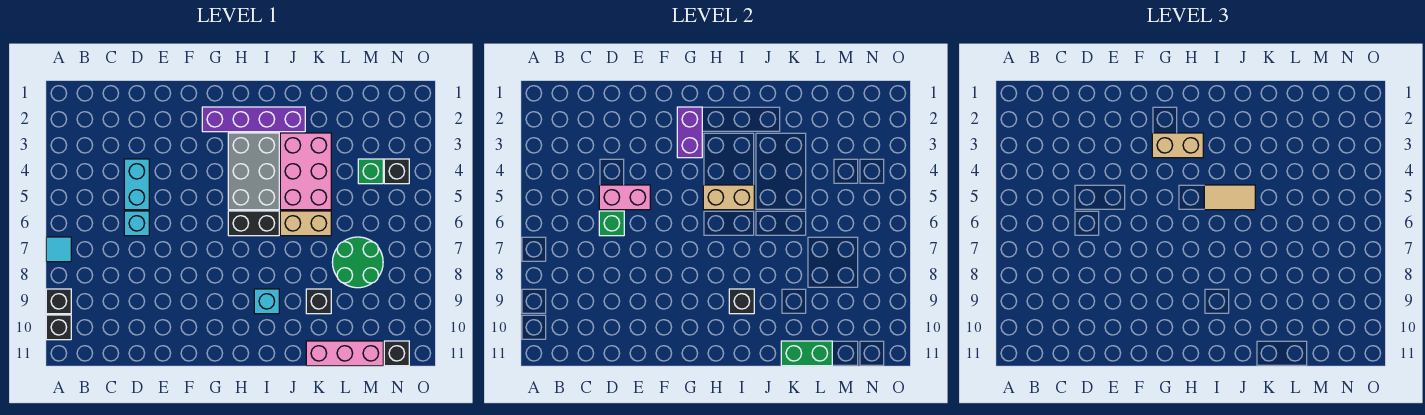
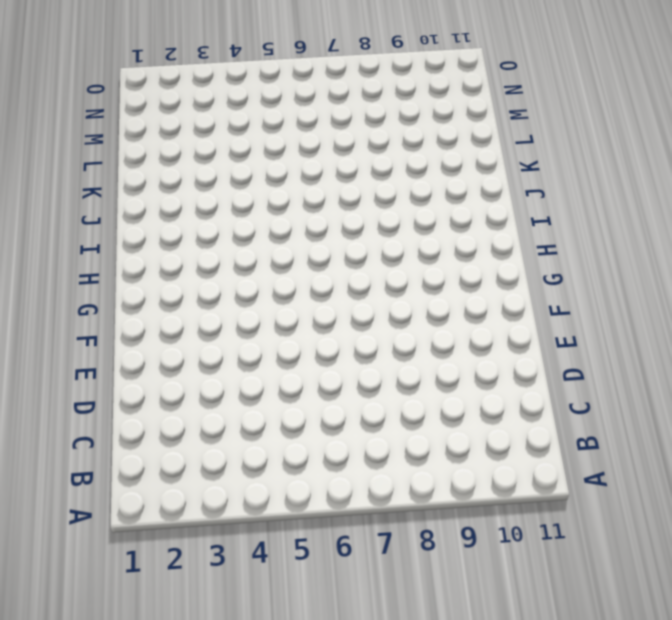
none -> cyan tile A7 level 1
none -> black brick A9 level 1
none -> black brick A10 level 1

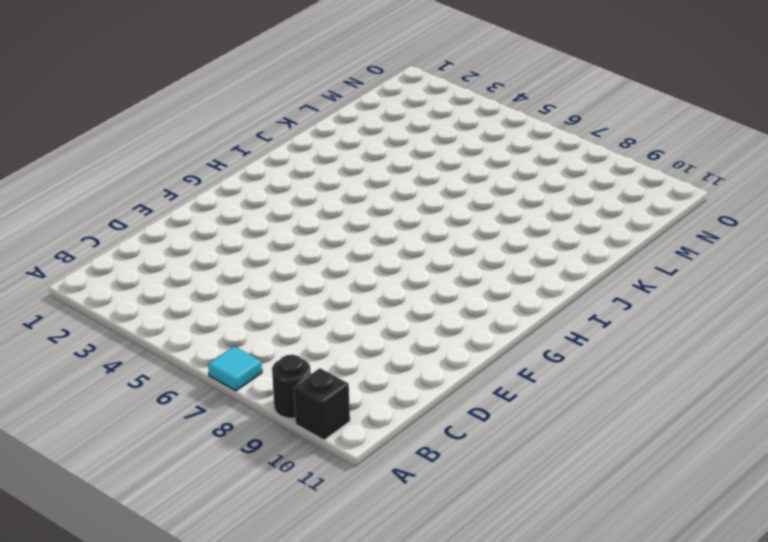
black round brick A9 level 1 -> black brick A9 level 1
none -> cyan brick D4:D5 level 1
none -> cyan brick D6 level 1
none -> purple brick G2:J2 level 1

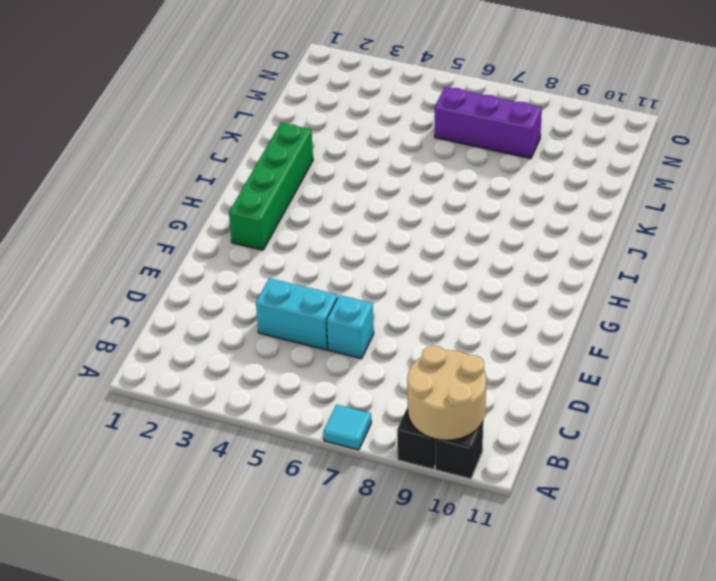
tan round brick A9:B10 level 2 -> none
green brick G2:J2 level 1 -> purple brick G2:J2 level 1
purple brick M6:M8 level 1 -> green round brick L7:M8 level 1
none -> grey brick H3:I5 level 1
none -> black brick H6:I6 level 1
none -> cyan brick I9 level 1

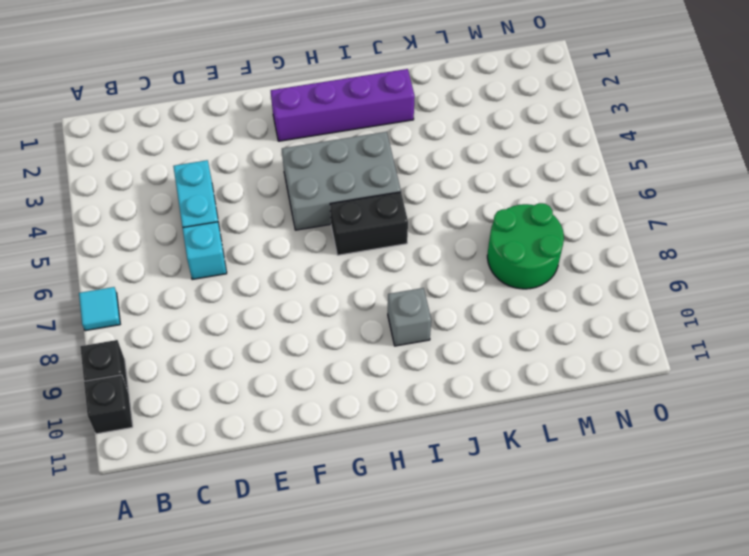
grey brick G4:I5 level 1 -> grey brick H3:I5 level 1
grey brick I9 level 1 -> cyan brick I9 level 1
none -> pink brick J3:K5 level 1
none -> tan brick J6:K6 level 1
none -> black brick K9 level 1

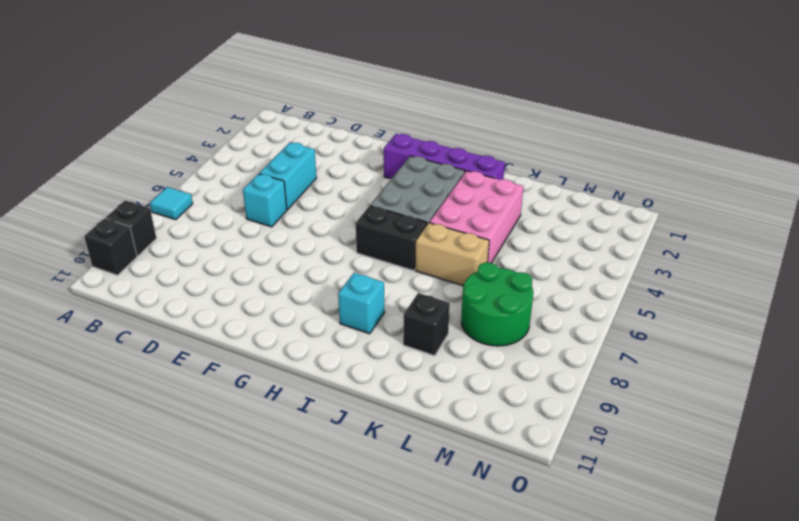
none -> pink brick K11:M11 level 1
none -> green brick M4 level 1
none -> black brick N4 level 1

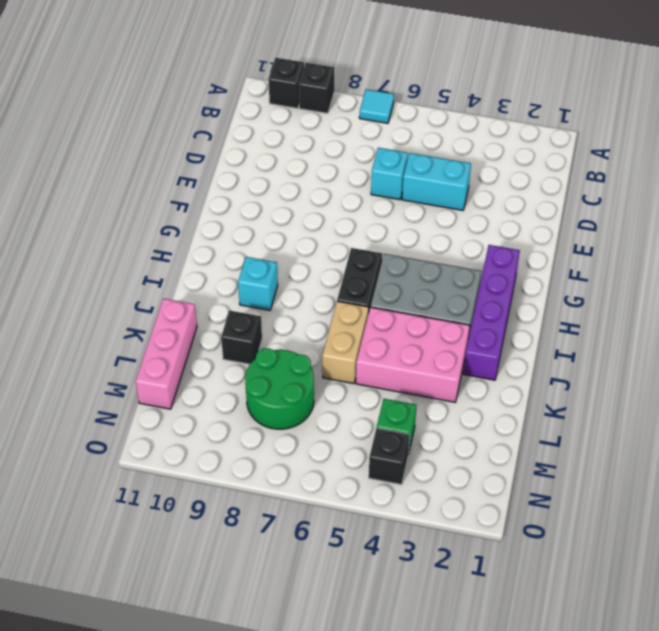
none -> black brick N11 level 1
none -> pink brick D5:E5 level 2
none -> green brick D6 level 2

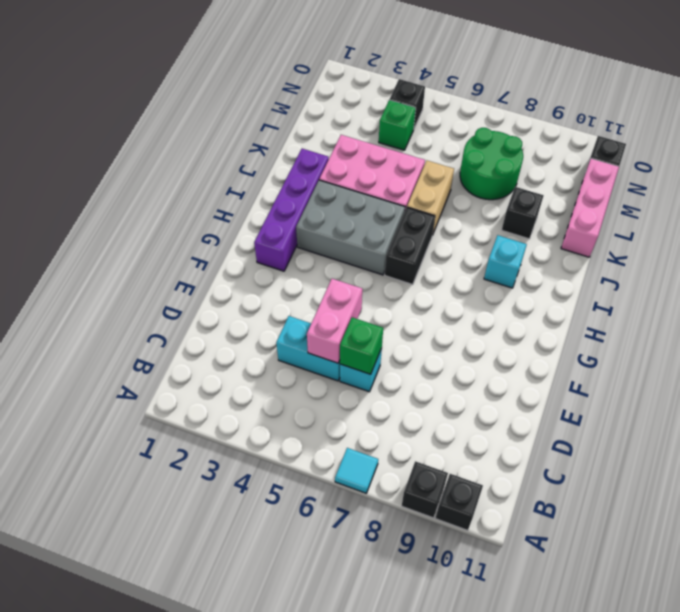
none -> purple brick G2:G3 level 2
none -> tan brick H5:I5 level 2
none -> black brick I9 level 2

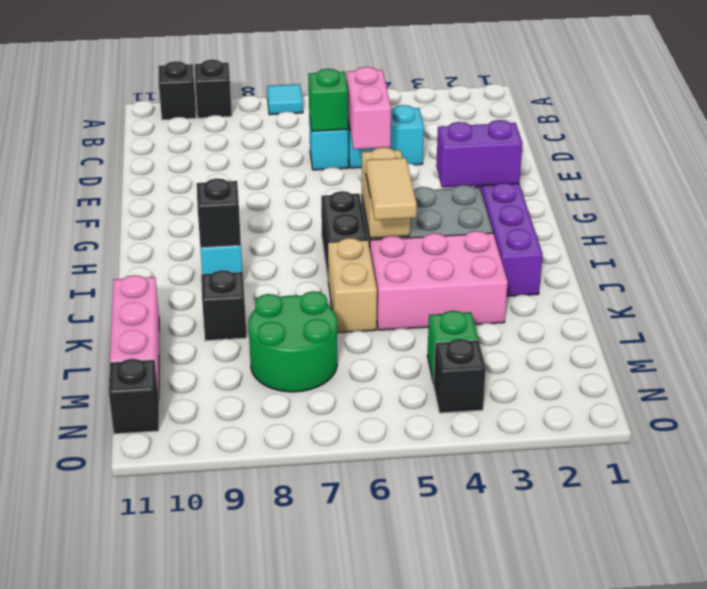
none -> green brick K11:L11 level 2
none -> tan brick G3:H3 level 3

